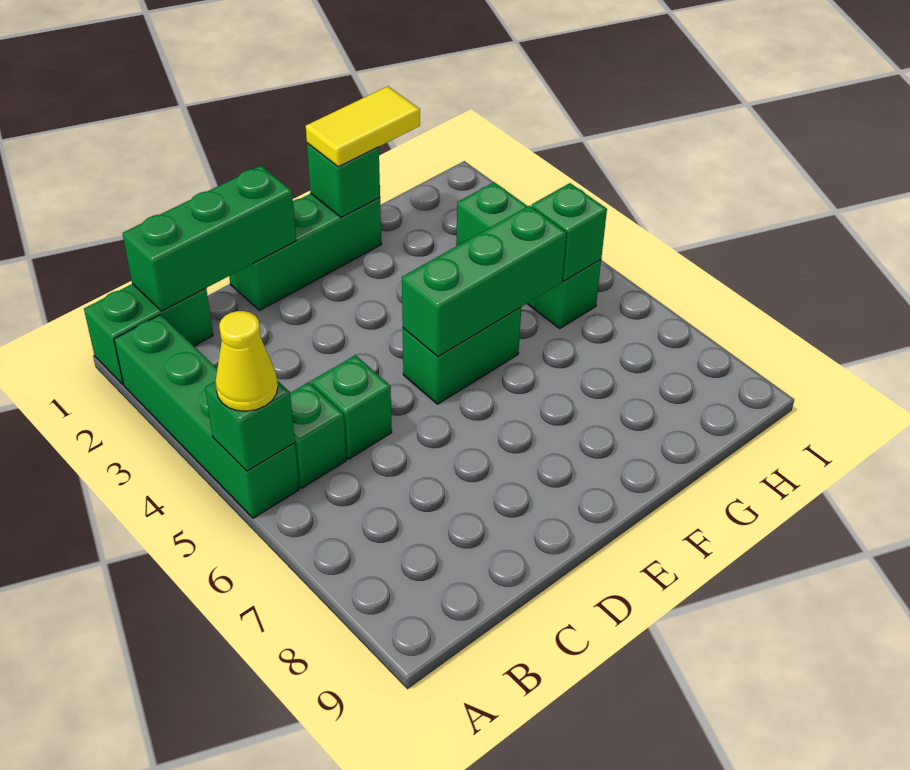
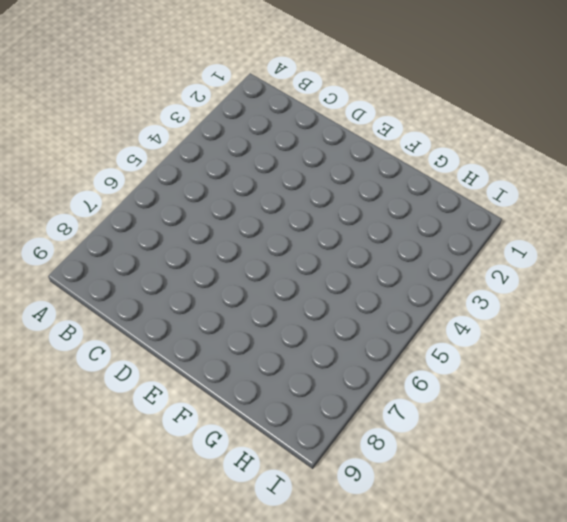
none -> green brick A1:B1 level 1
none -> green brick A2:A5 level 1
none -> green brick B5 level 1

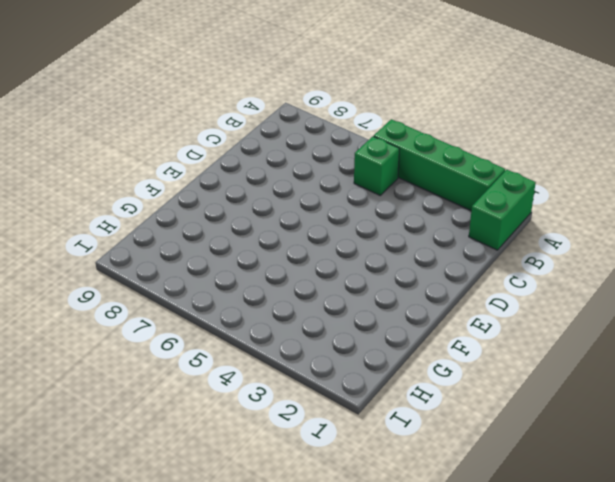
none -> green brick C5 level 1
none -> green brick D1:F1 level 1
none -> green brick E5:F5 level 1

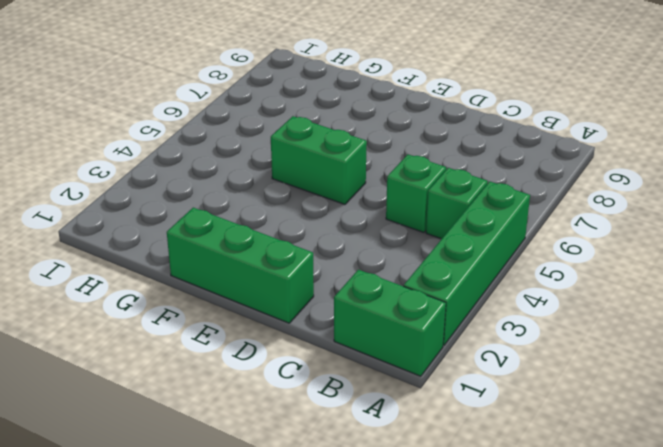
none -> green brick H3:H5 level 1
none -> green brick A5 level 2
none -> green brick B1:D1 level 2

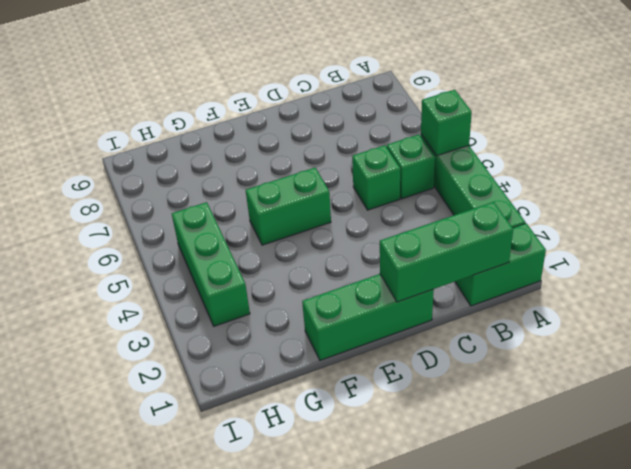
none -> green brick E5:G5 level 2
none -> green brick F1 level 2
none -> green brick H5 level 2

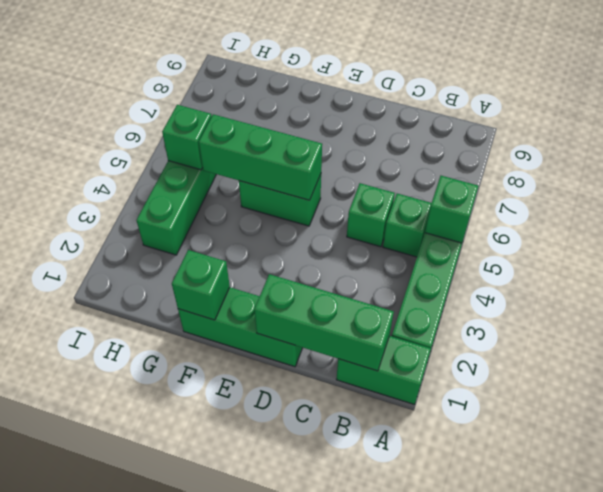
none -> yellow cone A5 level 3
none -> yellow tile F1:G1 level 3

